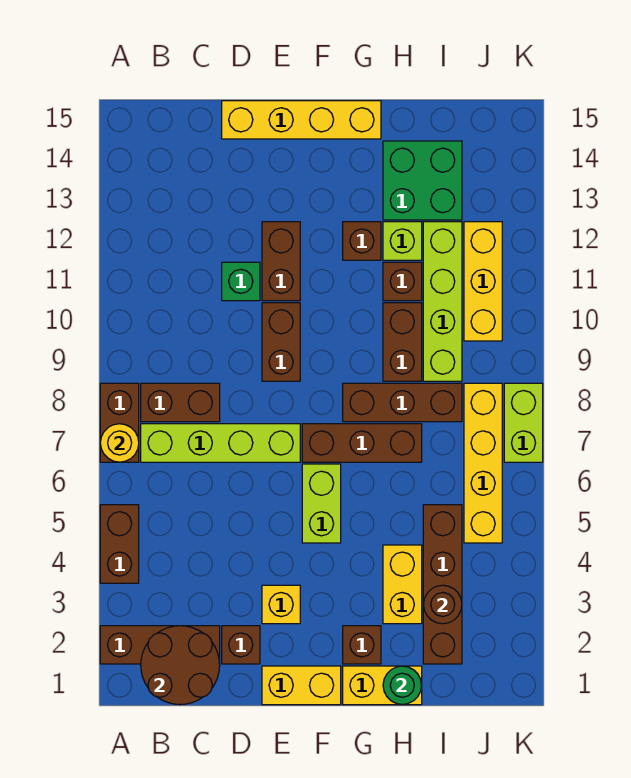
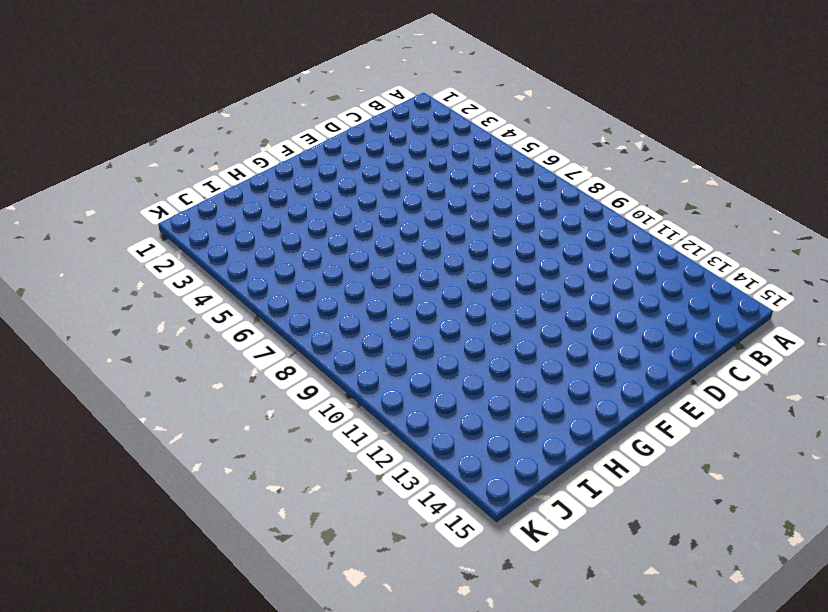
none -> brown brick A2:C2 level 1
none -> brown brick A4:A5 level 1
none -> brown brick A7:A8 level 1
none -> lime brick B7:E7 level 1

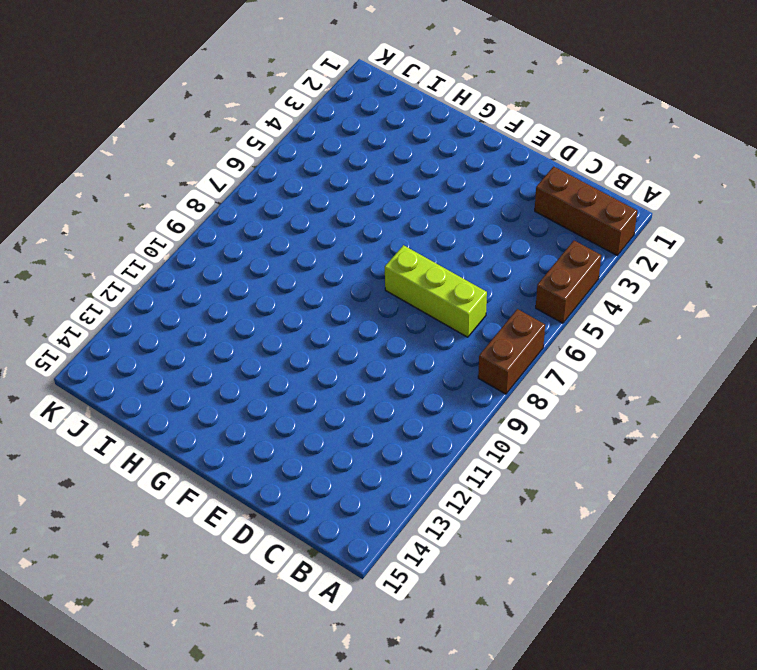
lime brick C7:E7 level 1 -> lime brick B7:E7 level 1
none -> brown brick B8:C8 level 1
none -> brown brick D2 level 1
none -> green brick D11 level 1
none -> yellow brick D15:G15 level 1

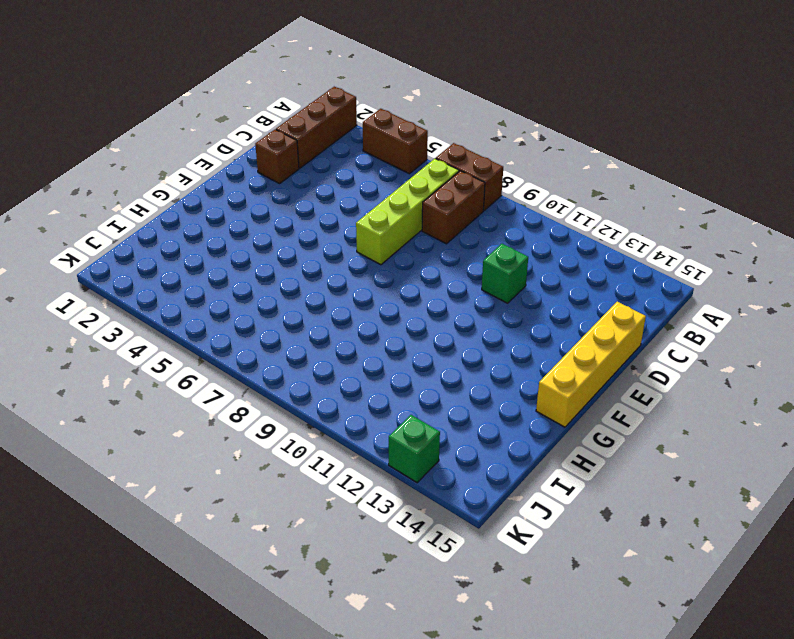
green brick K13 level 1 -> none
none -> yellow brick E1:F1 level 1
none -> yellow brick E3 level 1
none -> brown brick E9:E10 level 1
none -> brown brick E11:E12 level 1

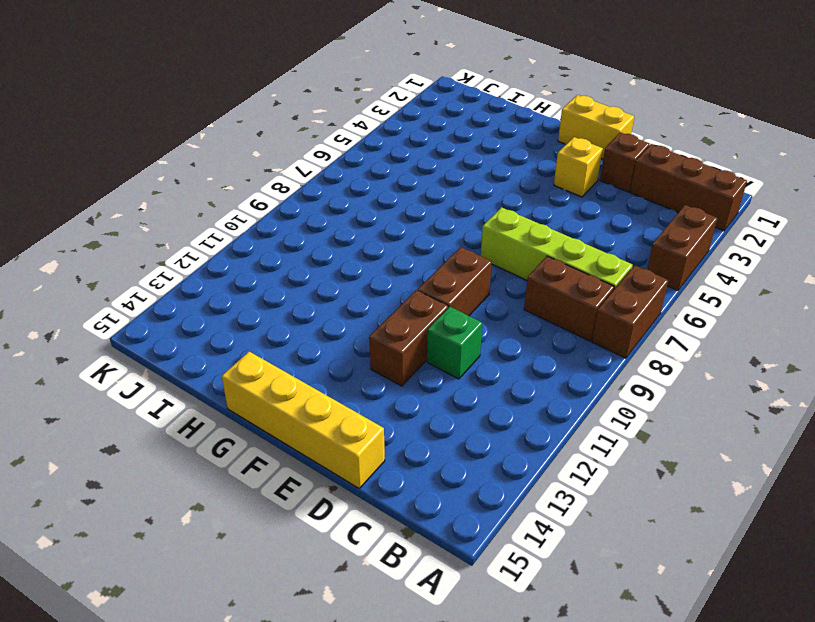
none -> lime brick F5:F6 level 1
none -> brown brick F7:H7 level 1
none -> yellow brick G1:H1 level 1
none -> brown brick G2 level 1

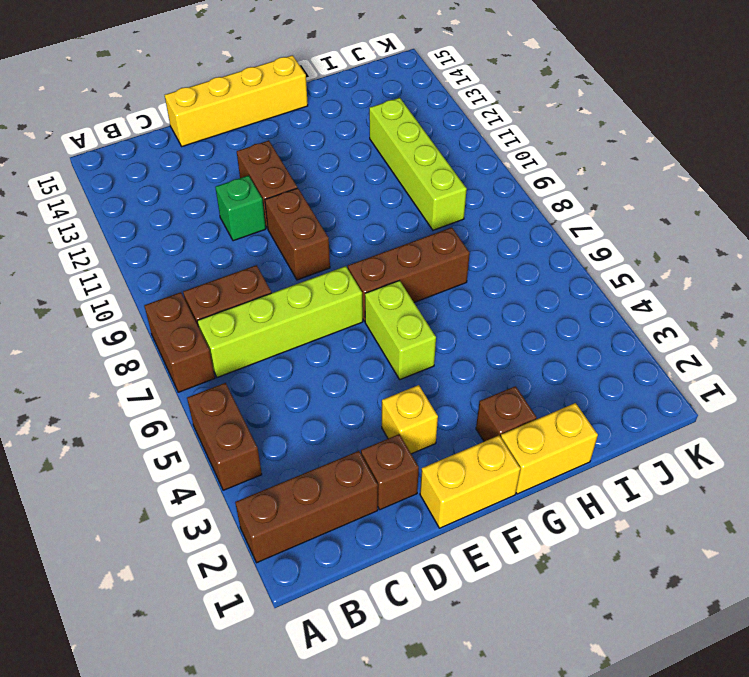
none -> brown brick G8:I8 level 1
none -> brown brick G12 level 1
none -> yellow brick H3:H4 level 1
none -> brown brick H9:H10 level 1

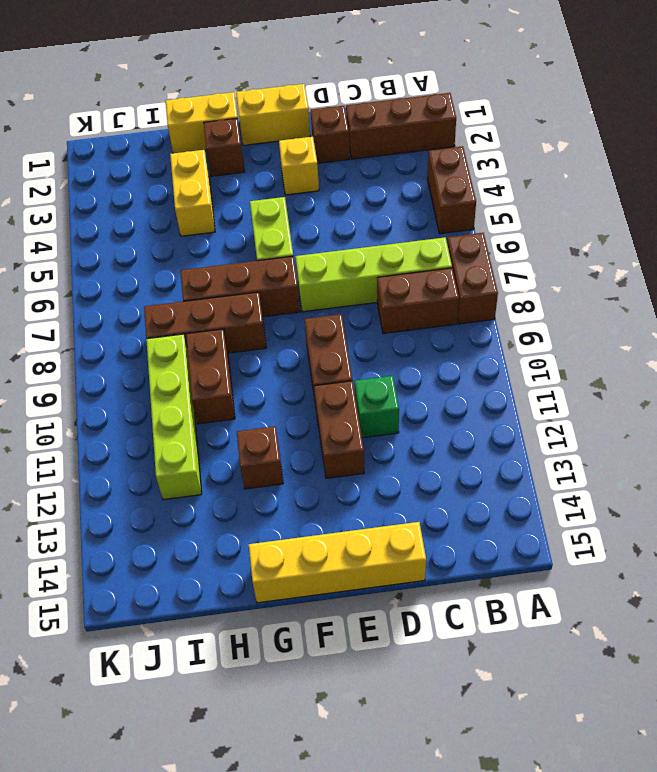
none -> brown brick H11 level 1
none -> lime brick H12 level 1
none -> green brick H13:I14 level 1
none -> brown brick I2:I5 level 1

